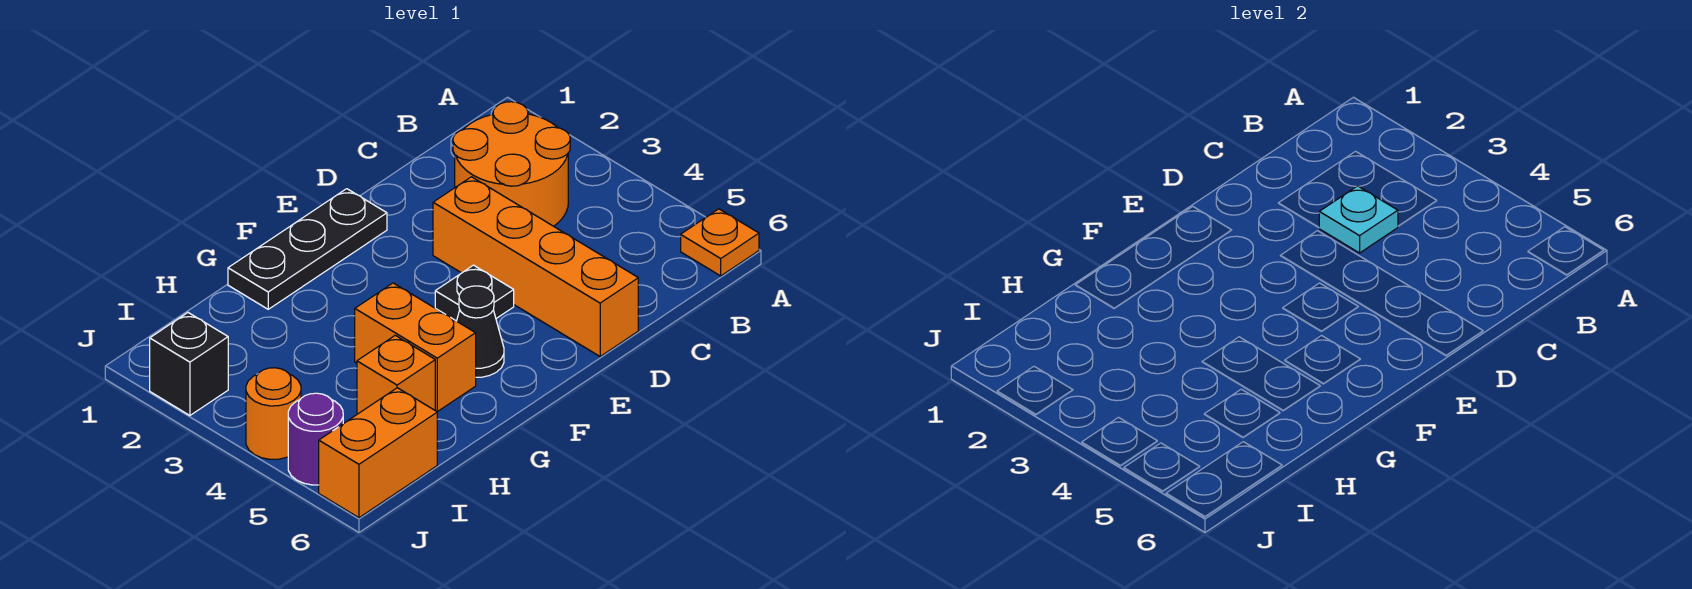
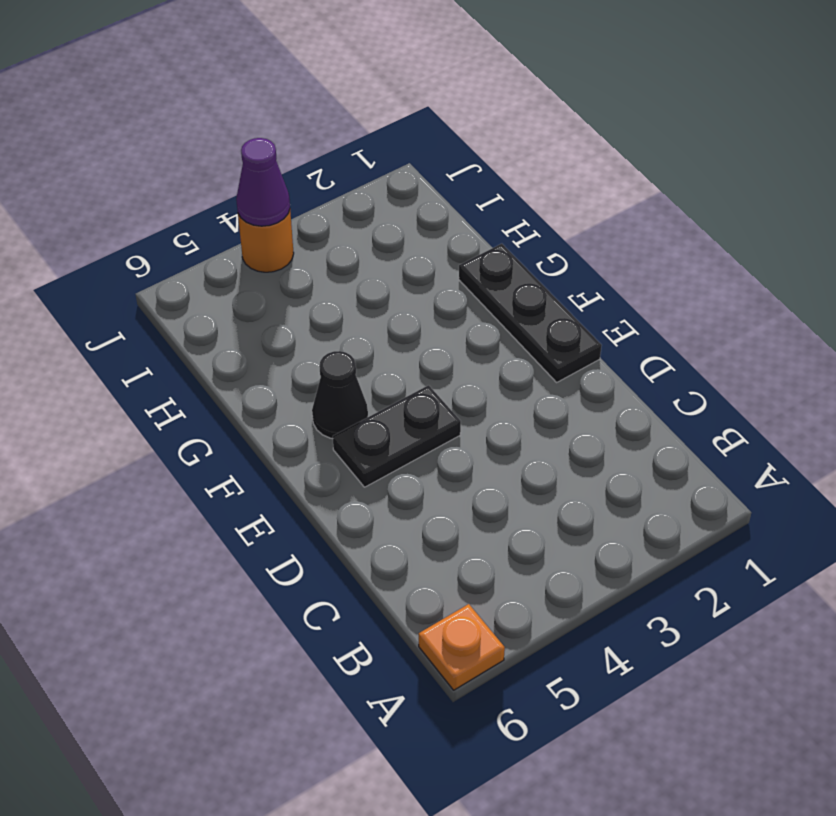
black plate E4:E5 level 1 -> black plate E4 level 1
purple cone J4 level 2 -> none
none -> orange round brick B2:C3 level 1
none -> orange brick D3:D6 level 1
none -> orange brick G4:G5 level 1

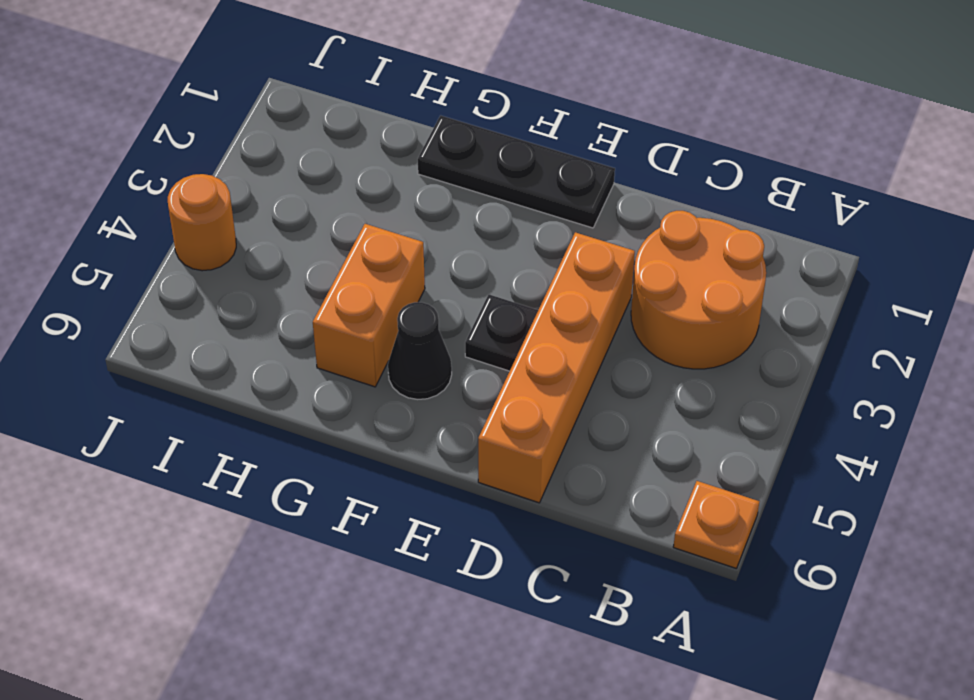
none -> orange brick H5 level 1
none -> orange brick I6:J6 level 1
none -> black brick J2 level 1

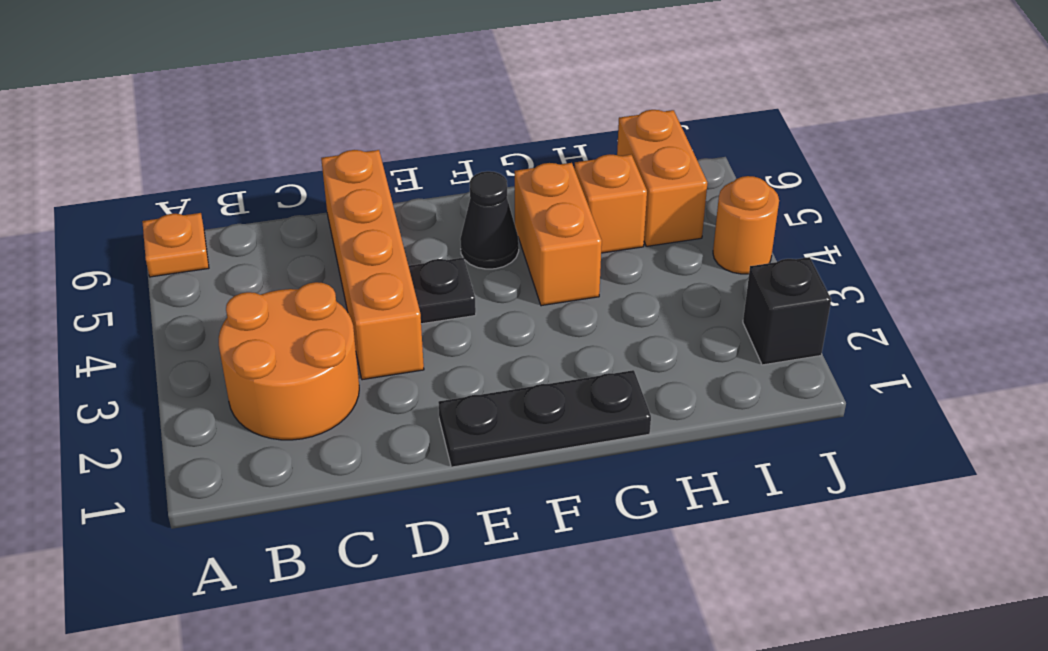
orange brick I5:I6 level 1 -> orange brick I6:J6 level 1
none -> purple round brick J5 level 1
none -> cyan plate C3 level 2

